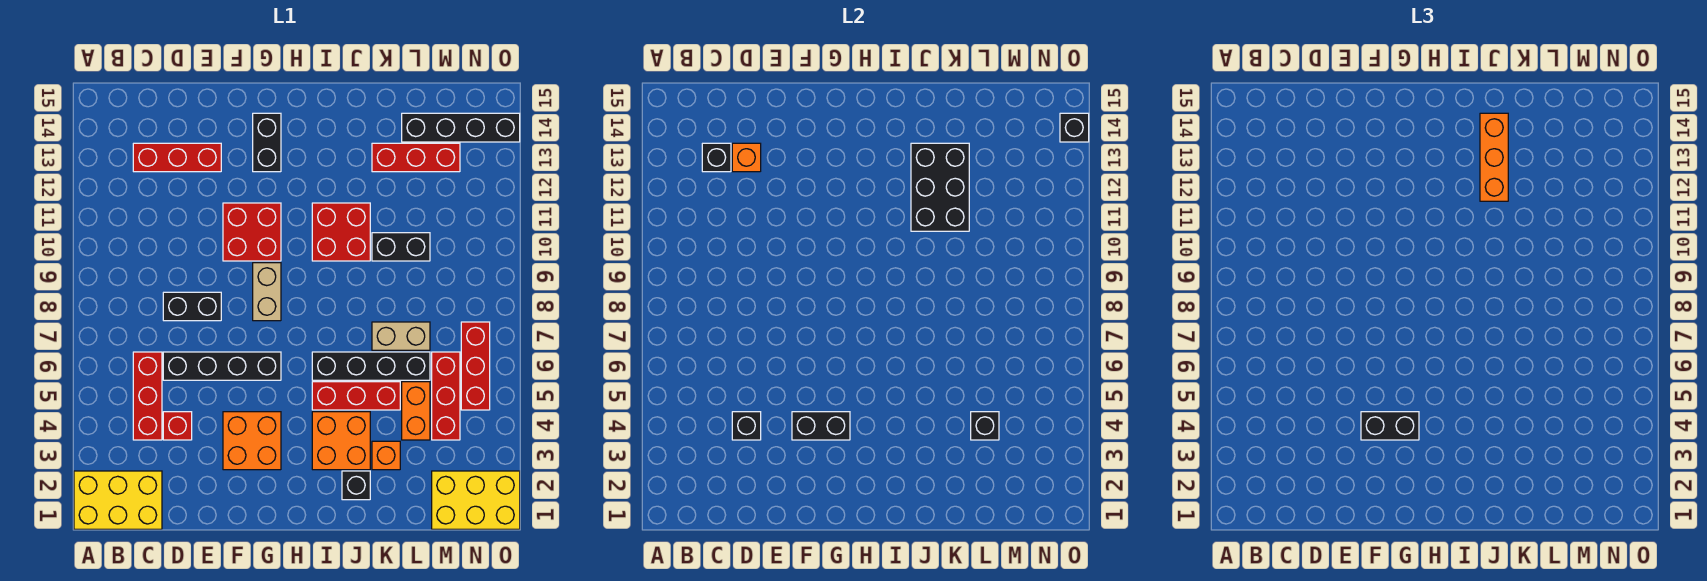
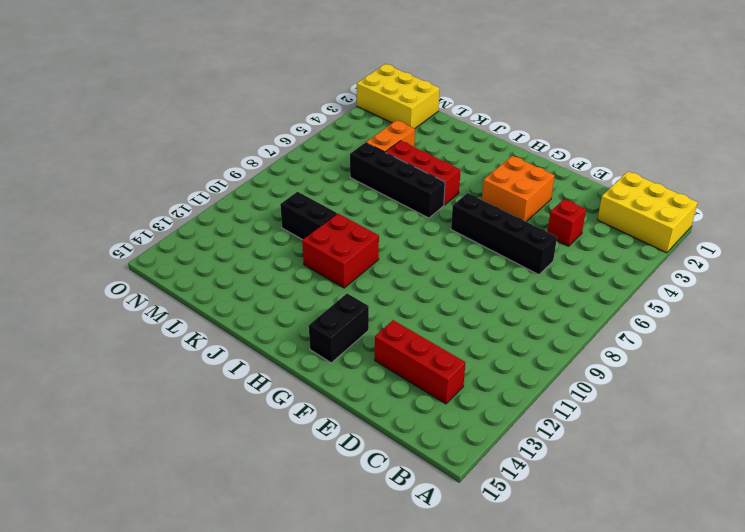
none -> red brick C4:C6 level 1
none -> black brick D8:E8 level 1
none -> red brick F10:G11 level 1
none -> tan brick G8:G9 level 1

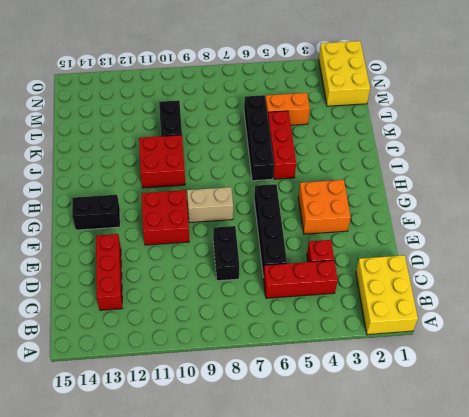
none -> orange brick I3:J4 level 1
none -> black brick J2 level 1
none -> orange brick K3 level 1
none -> tan brick K7:L7 level 1

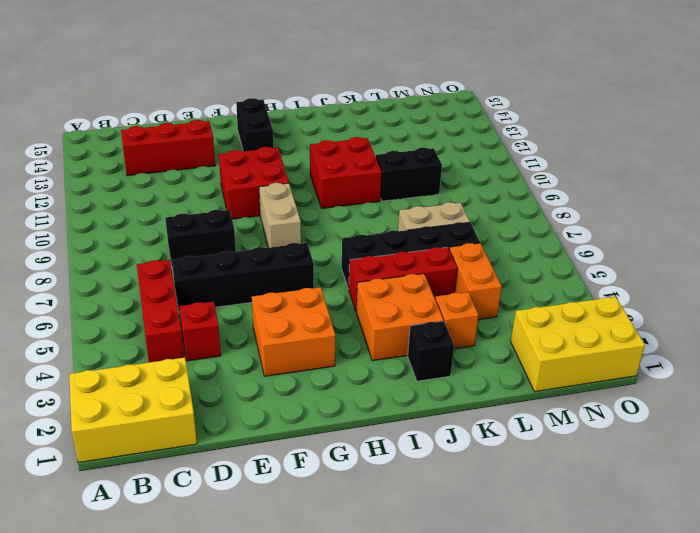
none -> red brick K13:M13 level 1
none -> black brick L14:O14 level 1
none -> red brick M4:M6 level 1
none -> red brick N5:N7 level 1

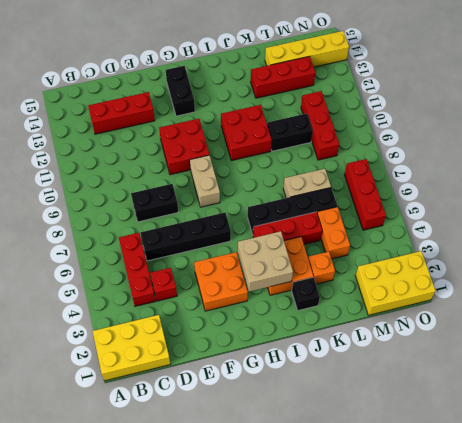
tan brick H3:I4 level 2 -> none
yellow brick L14:O14 level 1 -> black brick L14:O14 level 1
red brick M9:M11 level 1 -> red brick M4:M6 level 1
none -> black brick C13 level 2
none -> black brick D4 level 2
none -> orange brick D13 level 2
none -> black brick F4:G4 level 2

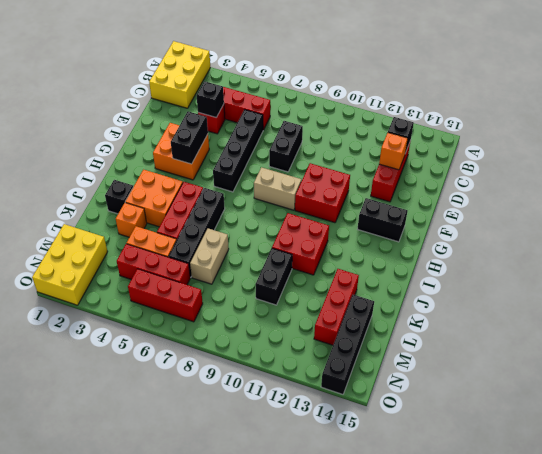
none -> black brick J11:K13 level 2
none -> black brick L4 level 2
none -> black brick O14 level 2
none -> black brick F4:G4 level 3

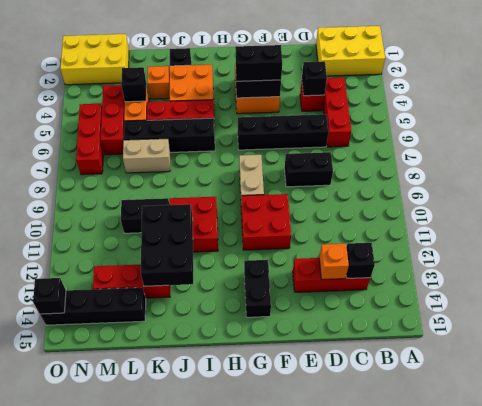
none -> orange brick J12:J14 level 3

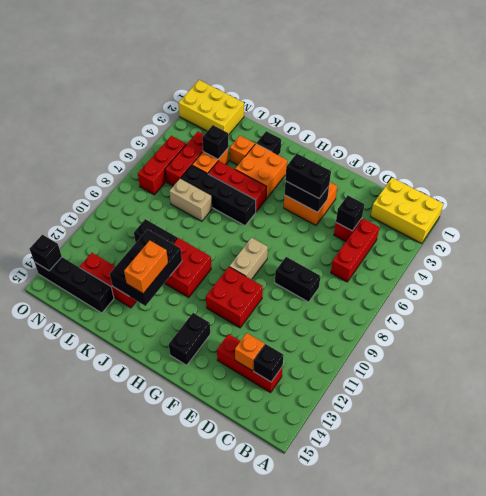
orange brick J12:J13 level 3 -> orange brick J12:J14 level 3
none -> black brick D6:G6 level 1

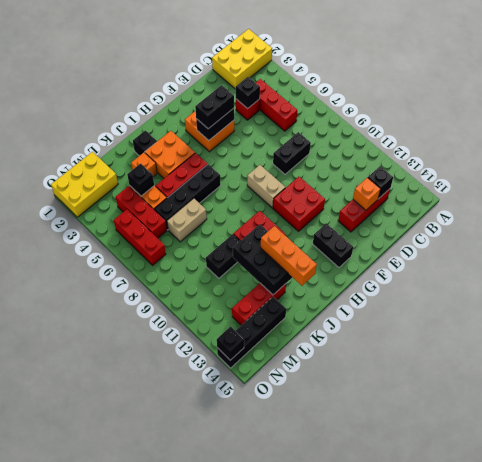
none -> black brick D6:G6 level 1

